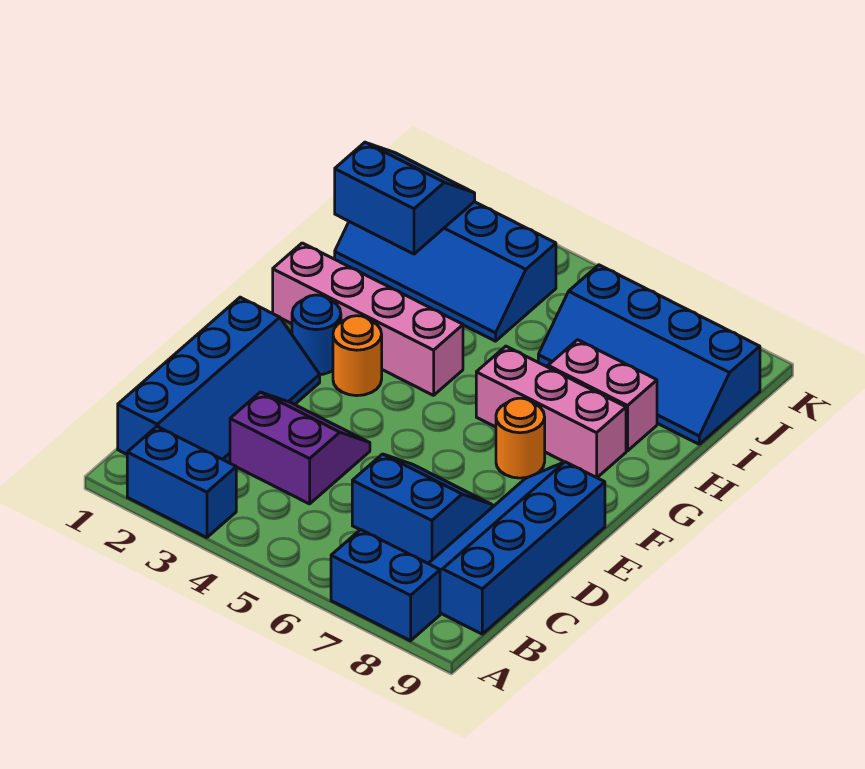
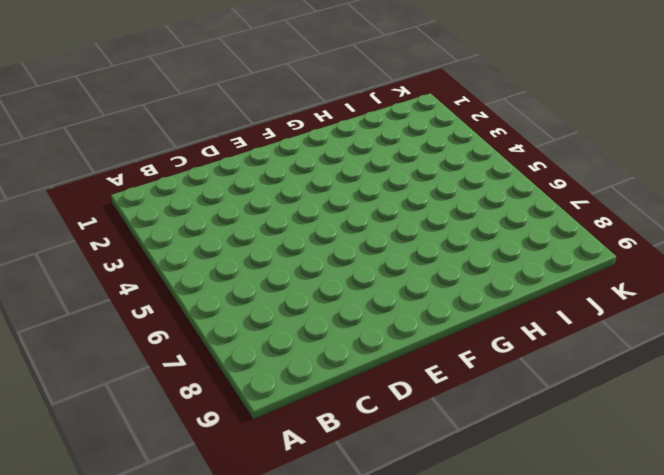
none -> blue brick A2:A3 level 1
none -> blue brick A7:A8 level 1
none -> blue slope B1:E2 level 1 top 1

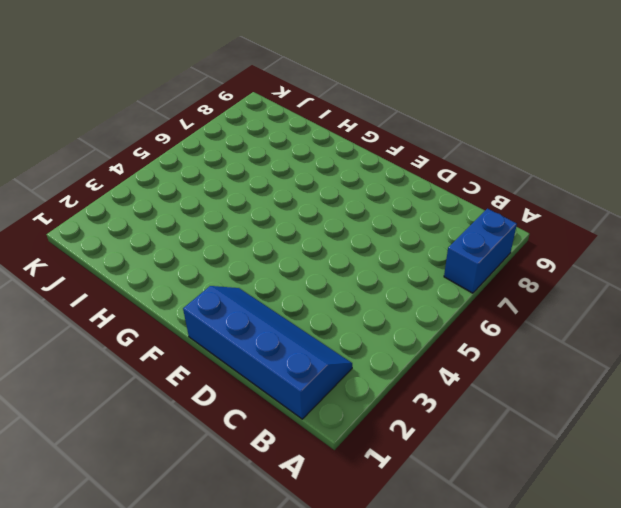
none -> blue brick A2:A3 level 1
none -> blue slope B8:E9 level 1 top 9
none -> purple slope C3:D4 level 1 top C

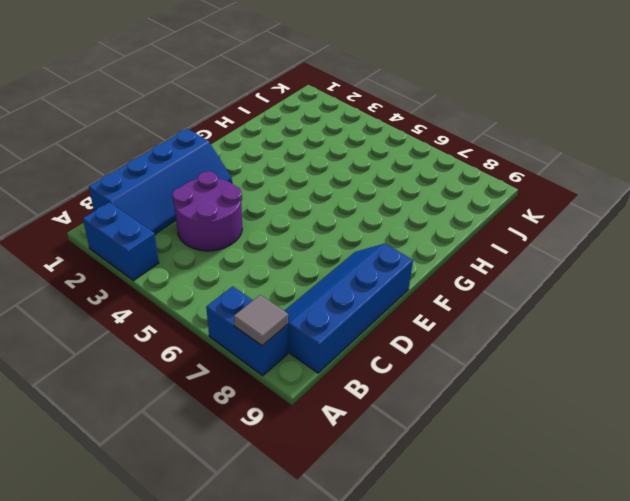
grey tile A8 level 2 -> none
purple round brick C3:D4 level 1 -> purple slope C3:D4 level 1 top C
none -> blue slope C6:D7 level 1 top C
none -> blue round brick F2 level 1
none -> orange round brick F3 level 1

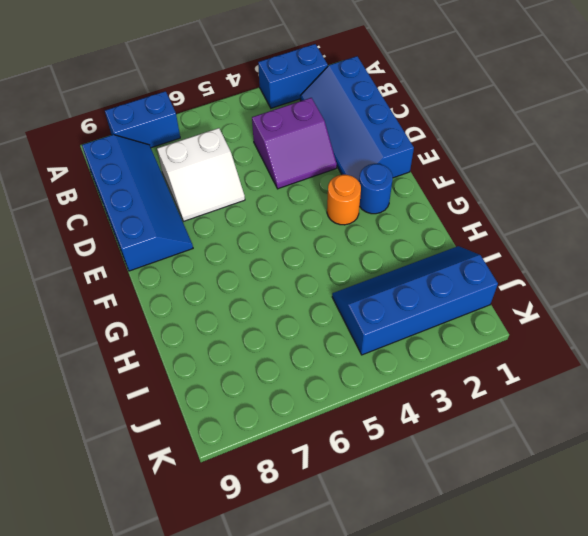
white slope C6:D7 level 1 top C -> blue slope C6:D7 level 1 top C
none -> orange round brick F7 level 1
none -> pink brick G1:G4 level 1
none -> pink brick G6:G8 level 1

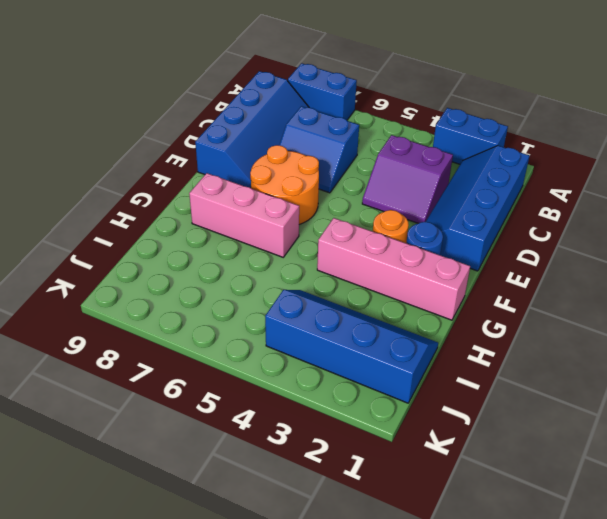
orange round brick E6:F7 level 1 -> orange round brick F7 level 1
none -> pink brick H7:H8 level 1
none -> blue slope I6:J9 level 1 top J
none -> blue slope I1:J2 level 2 top I

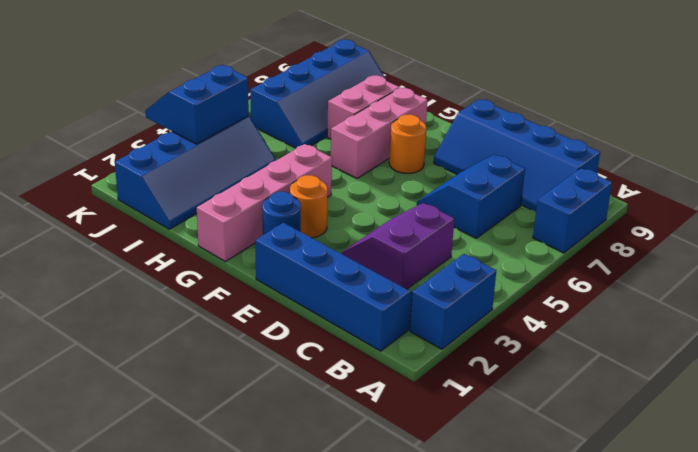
blue slope J3:K4 level 2 top J -> blue slope I1:J2 level 2 top I

